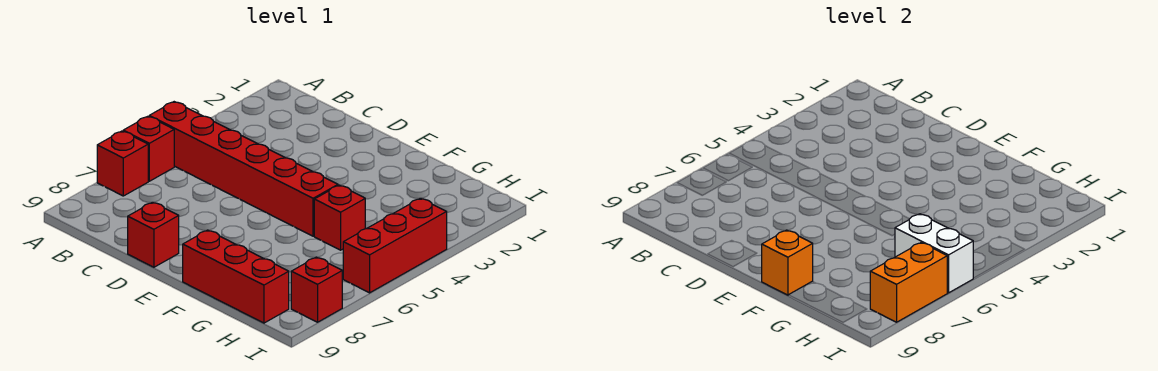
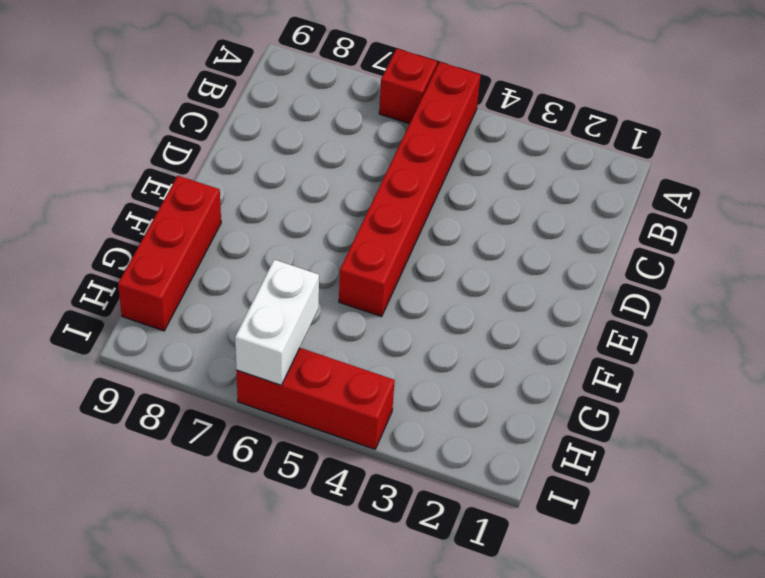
none -> red brick A7 level 1
none -> red brick D9 level 1

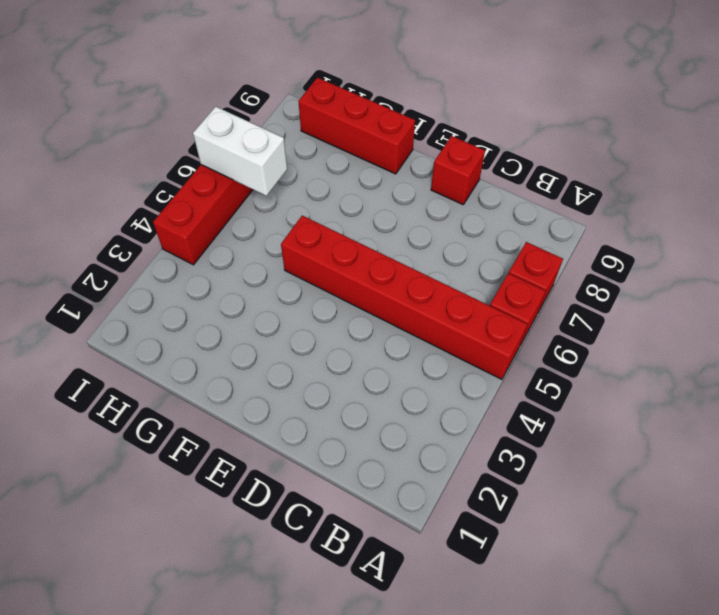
none -> red brick G5 level 1
none -> red brick I8 level 1

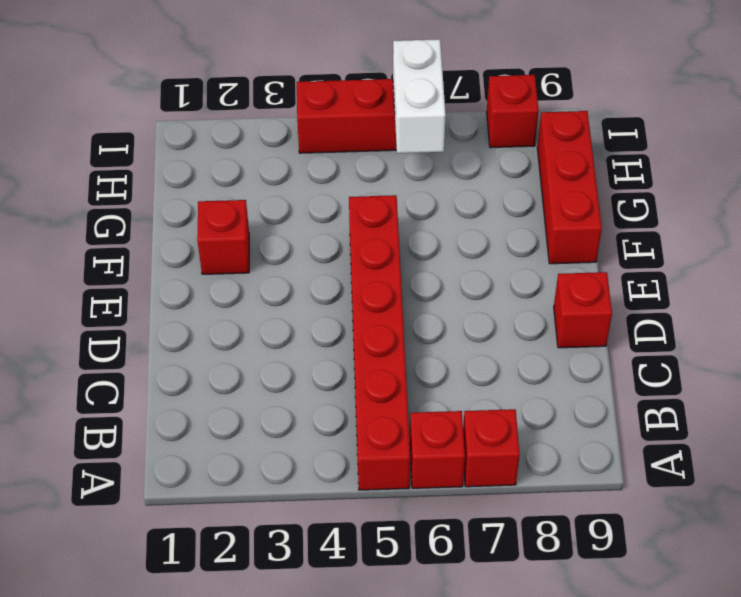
red brick F2 level 1 -> red brick G5 level 1
none -> orange brick F9 level 2
none -> orange brick I7:I8 level 2

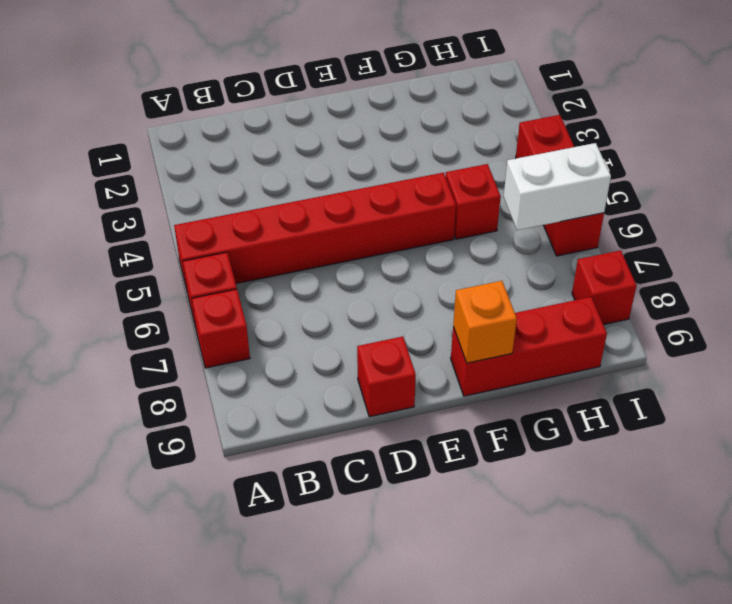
none -> orange brick I7:I8 level 2

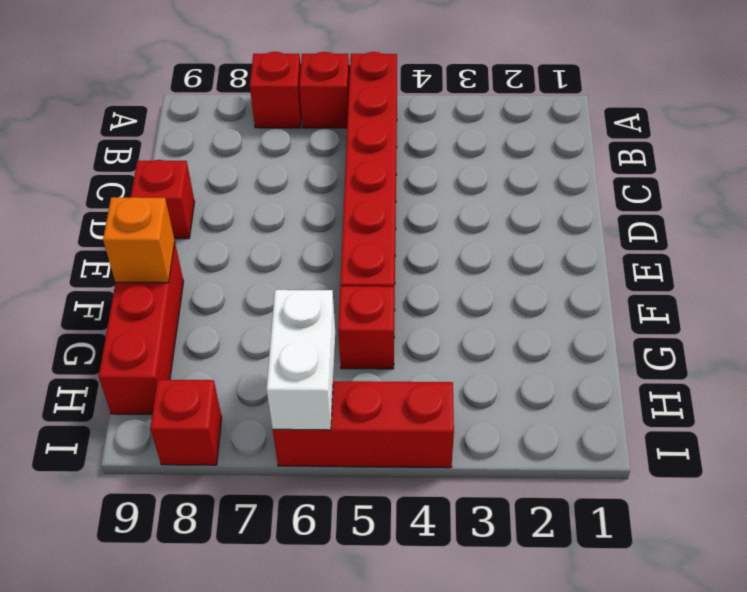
none -> orange brick I7:I8 level 2

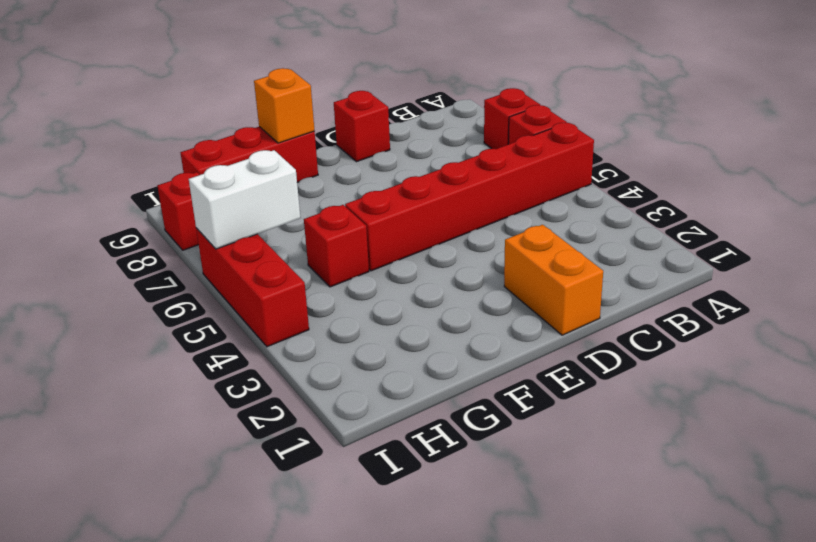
orange brick D1:D2 level 1 -> orange brick I7:I8 level 2

